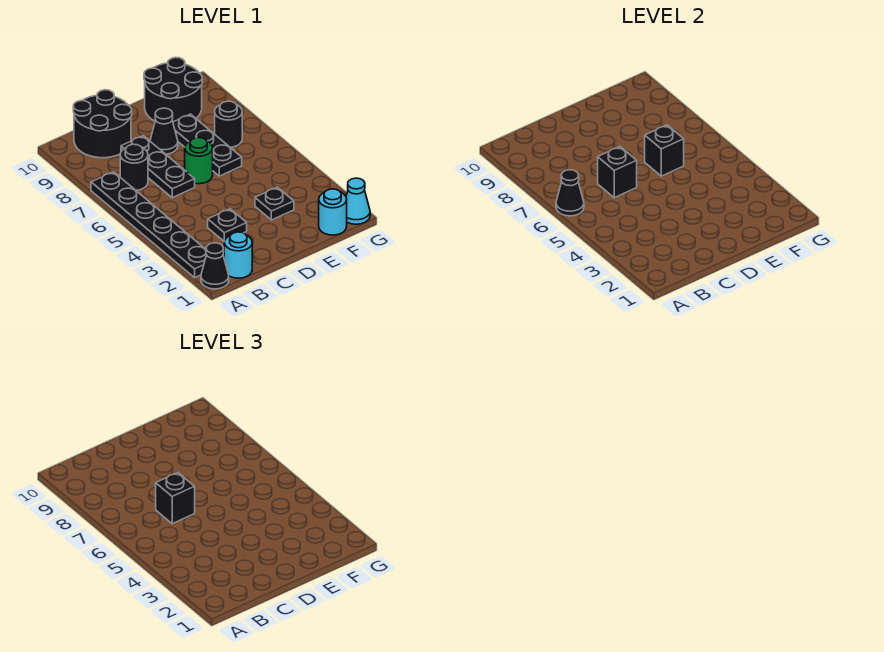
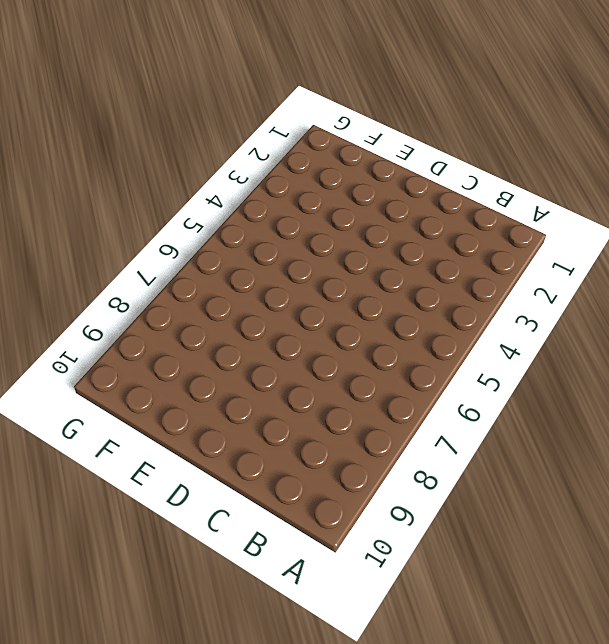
none -> black cone A1 level 1
none -> black plate A2:A7 level 1
none -> cyan round brick B1 level 1

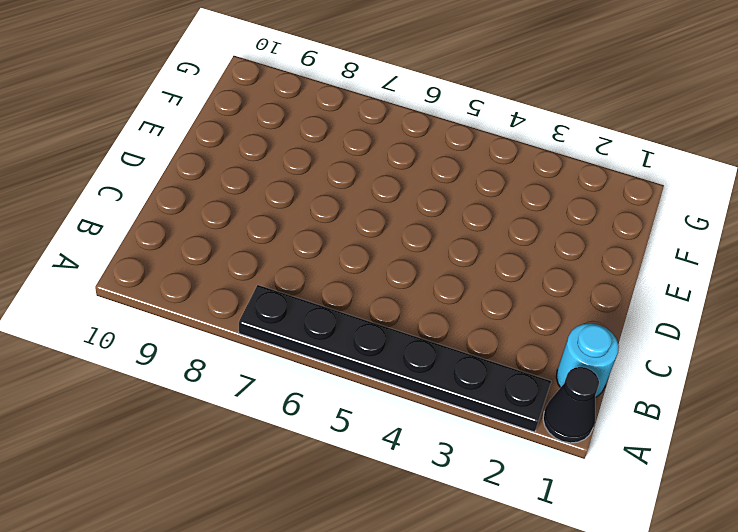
none -> black round brick B7 level 1
none -> black round brick B9:C10 level 1
none -> black plate C3 level 1

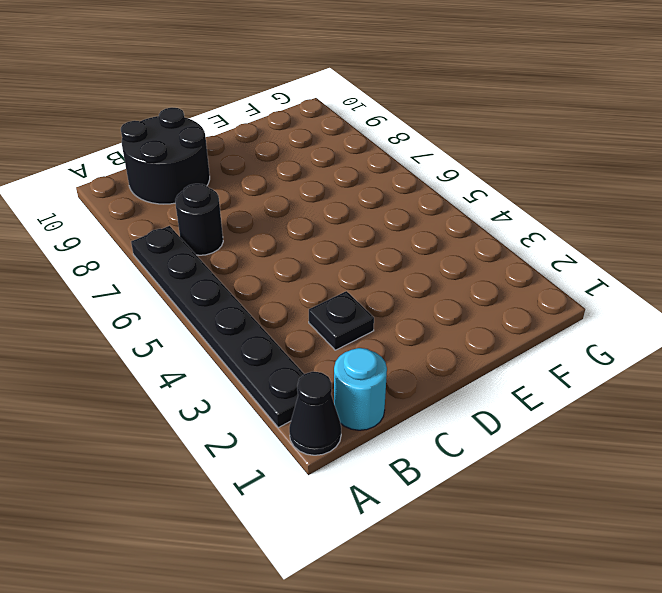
none -> black plate C6:C8 level 1
none -> green round brick D6 level 1
none -> black cone D8 level 1

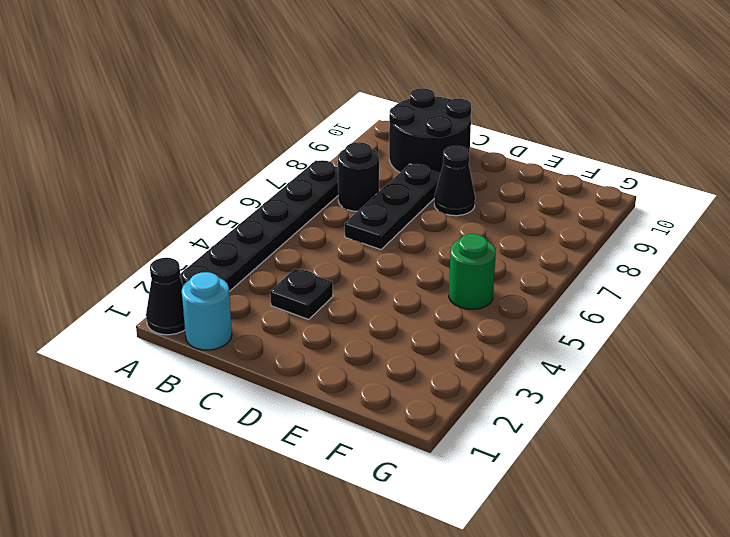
green round brick F5 level 1 -> green round brick D6 level 1
none -> black plate E3 level 1
none -> black plate E6:E8 level 1
none -> black round brick E9:F10 level 1

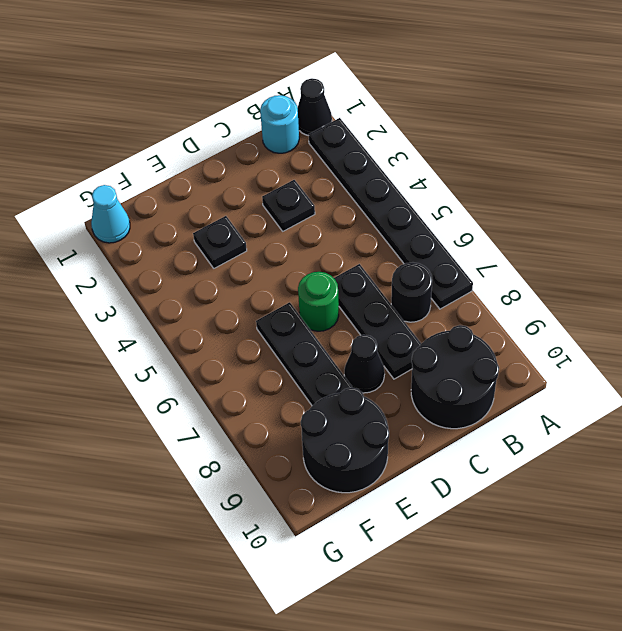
none -> cyan round brick F1 level 1
none -> black round brick F7 level 1
none -> black cone A6 level 2

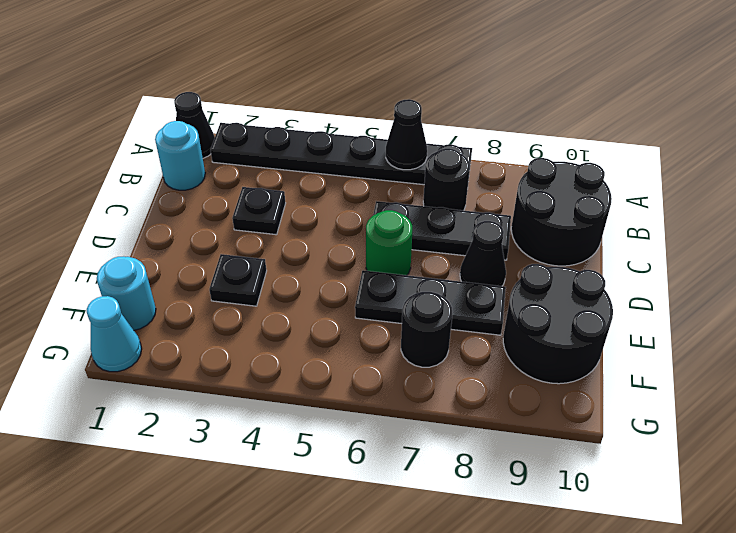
none -> black brick C6 level 2
none -> black brick E6 level 2
none -> black brick C6 level 3

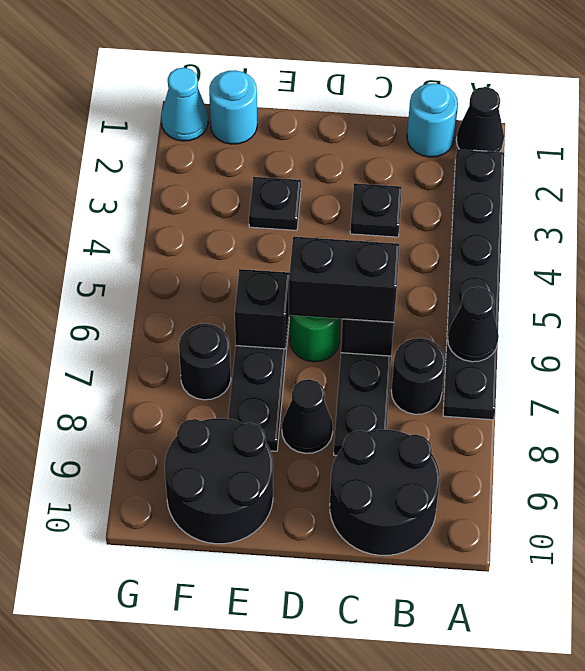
black brick C6:D6 level 3 -> black brick C6 level 3

